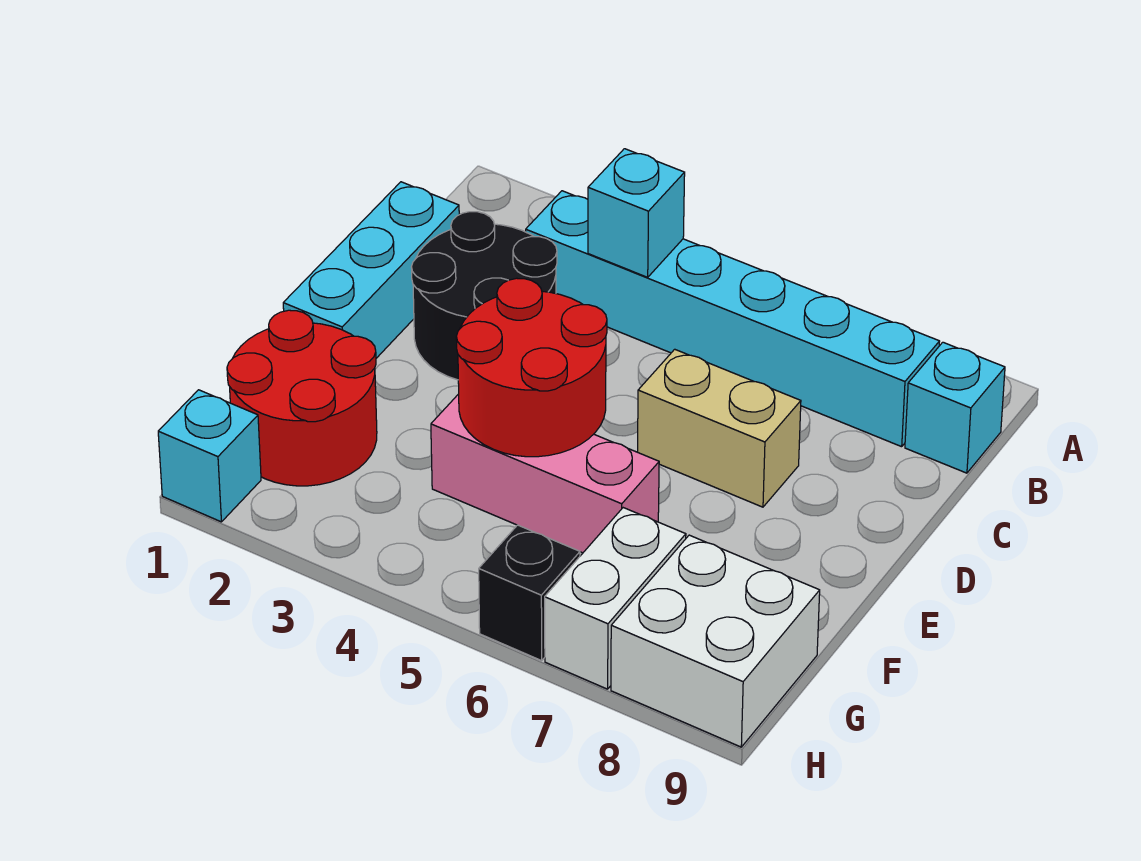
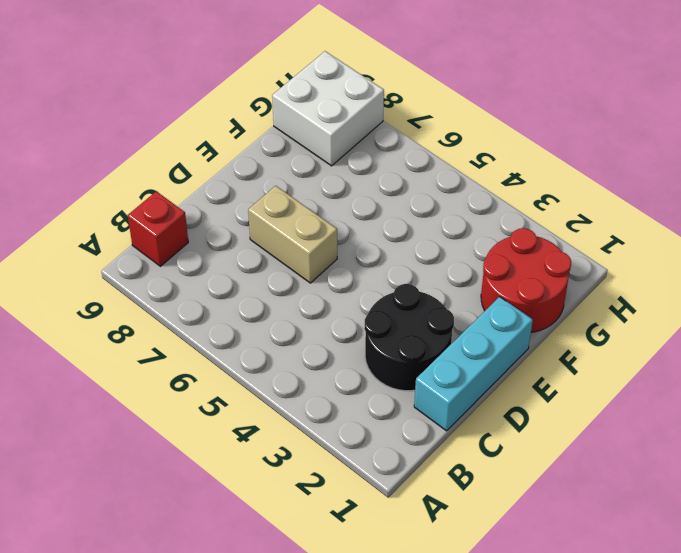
red brick B9 level 1 -> cyan brick B9 level 1
none -> cyan brick B3:B8 level 1
none -> pink brick F4:F6 level 1
none -> white brick G7:H7 level 1

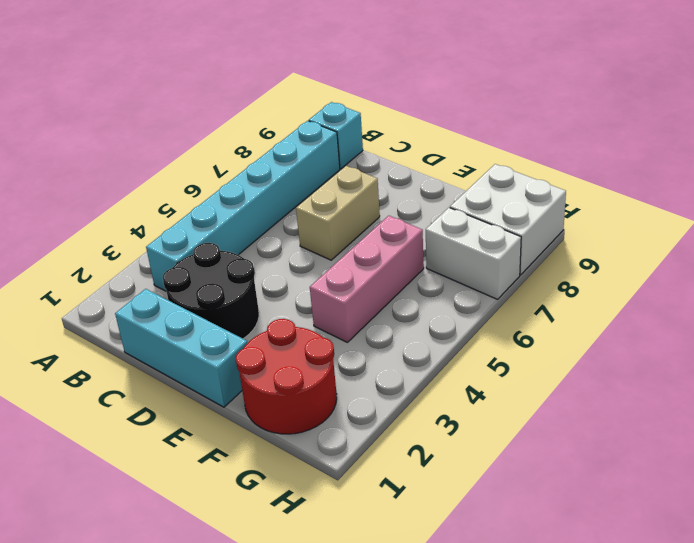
none -> cyan brick H1 level 1
none -> black brick H6 level 1
none -> cyan brick B4 level 2

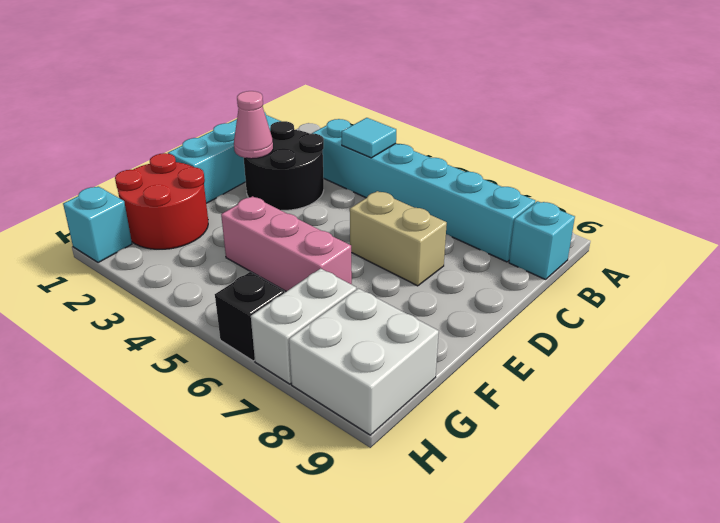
cyan tile B4 level 2 -> cyan brick B4 level 2
pink cone D2 level 2 -> none
none -> red round brick E4:F5 level 2

